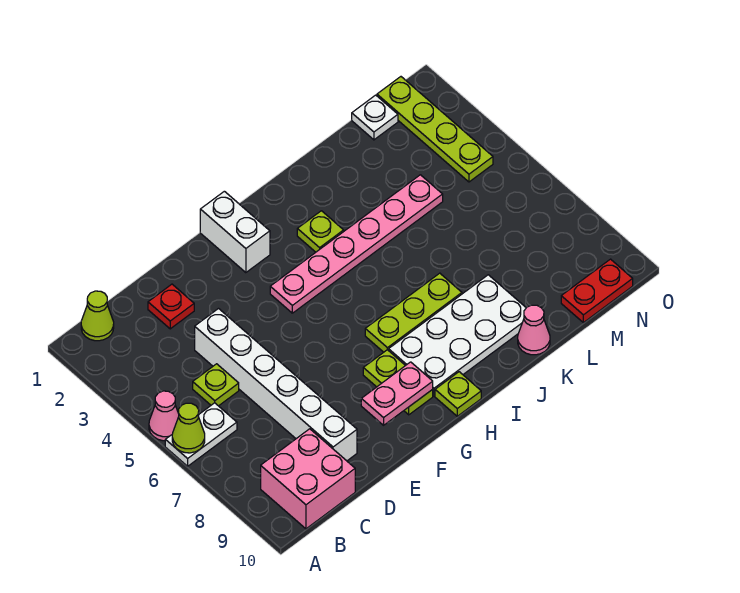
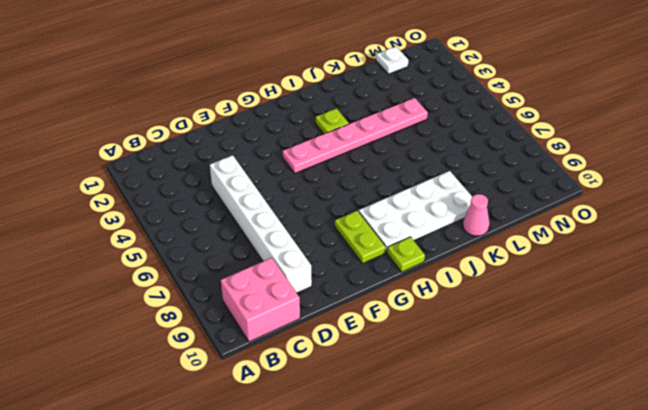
none -> pink cone A5 level 1
none -> white plate A6:B6 level 1
none -> lime cone B1 level 1

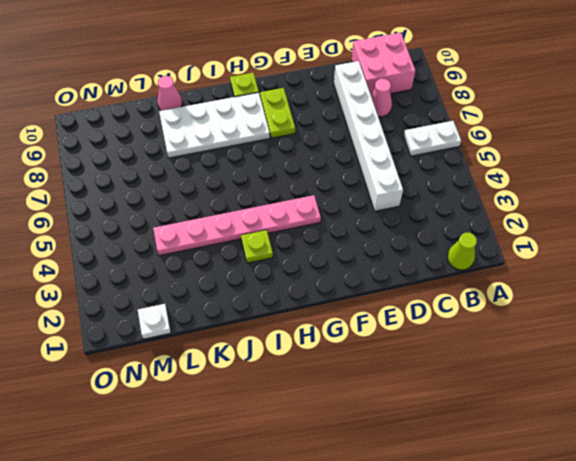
pink cone C8 level 1 -> pink cone A5 level 1
none -> lime plate C5 level 1
none -> red plate D2 level 1
none -> white brick G1:G2 level 1

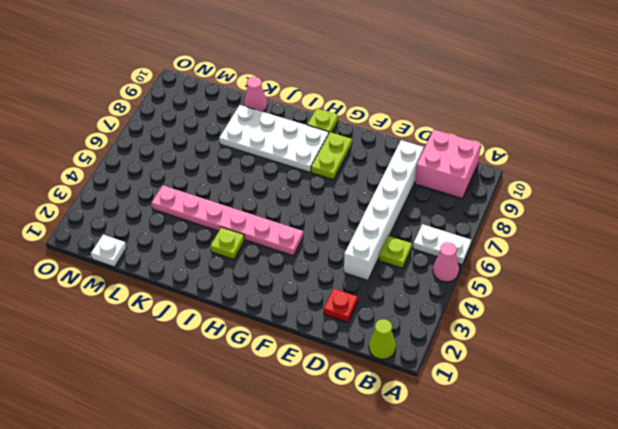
none -> white brick G1:G2 level 1
none -> lime plate H7:J7 level 1
none -> red plate M10:N10 level 1

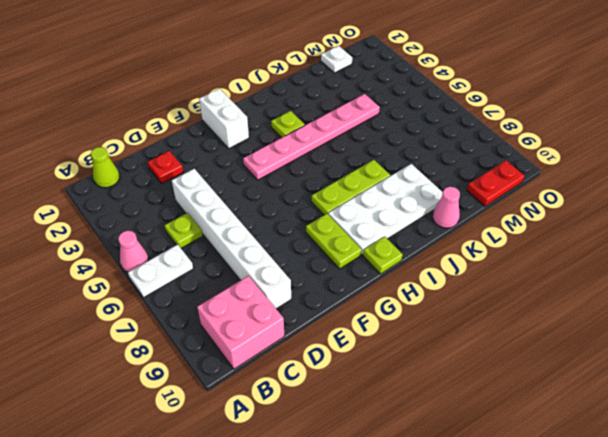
none -> lime plate N1:N4 level 1
none -> lime cone A6 level 2
none -> pink plate F9:G9 level 2

